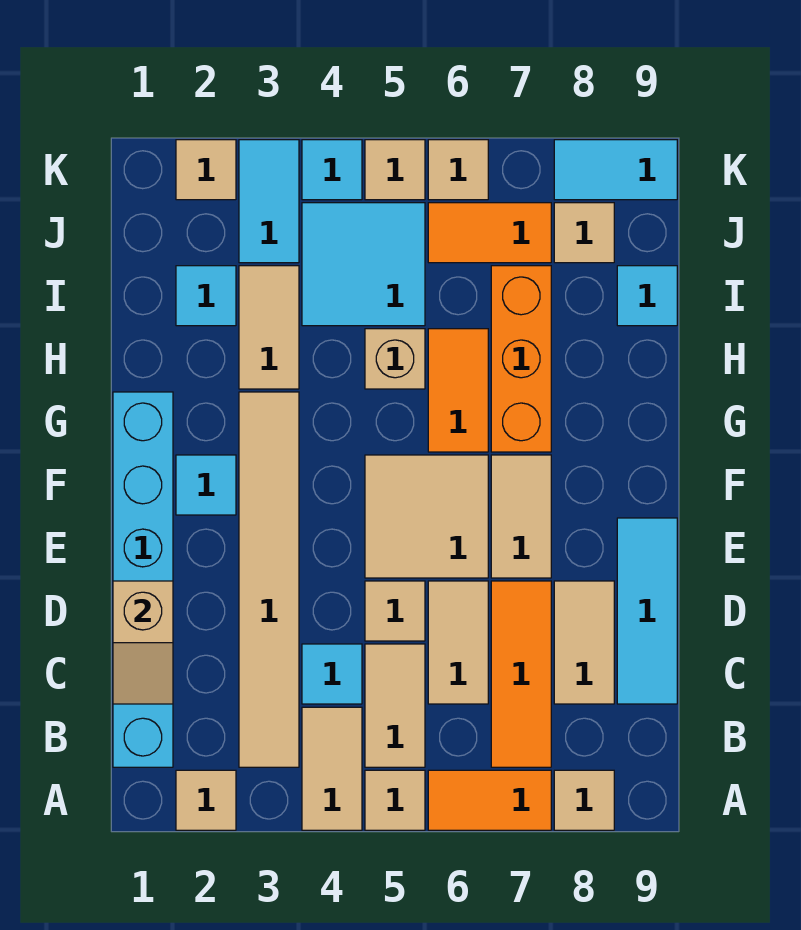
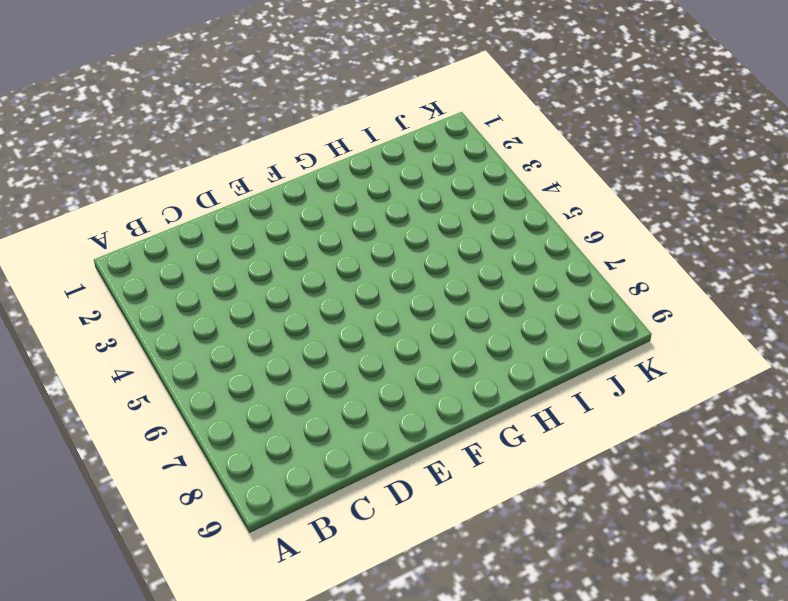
none -> tan tile A2 level 1
none -> tan tile A4:B4 level 1
none -> tan tile A5 level 1
none -> orange tile A6:A7 level 1

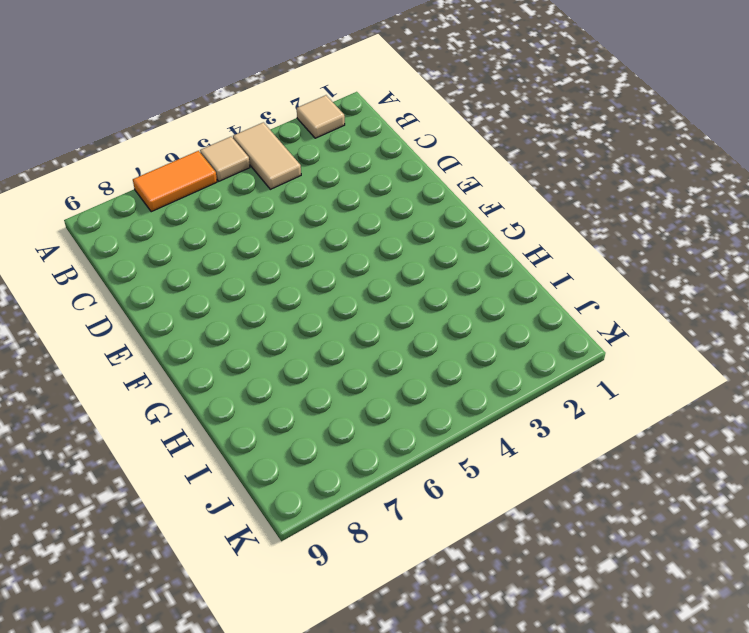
none -> tan tile A8 level 1
none -> cyan brick B1:G1 level 1
none -> tan tile B3:G3 level 1
none -> tan tile B5:C5 level 1

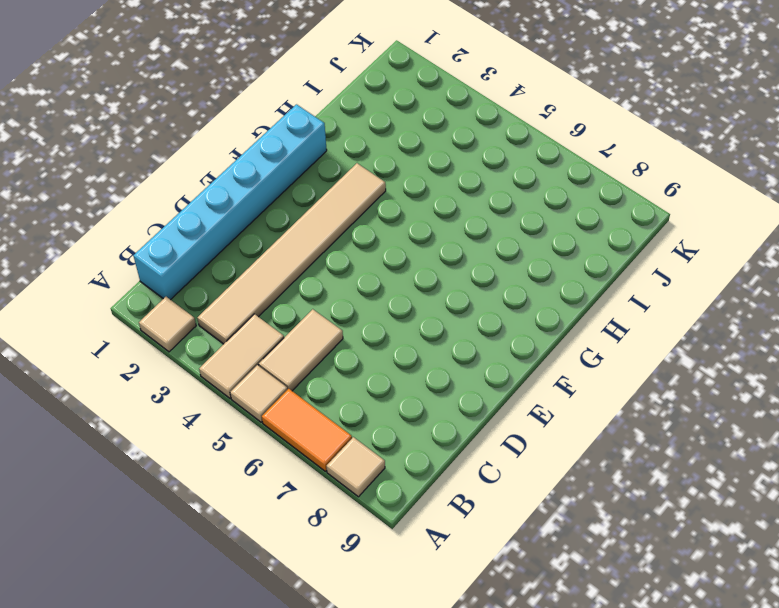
none -> orange tile B7:D7 level 1
none -> cyan tile C4 level 1
none -> tan tile C6:D6 level 1
none -> tan tile C8:D8 level 1

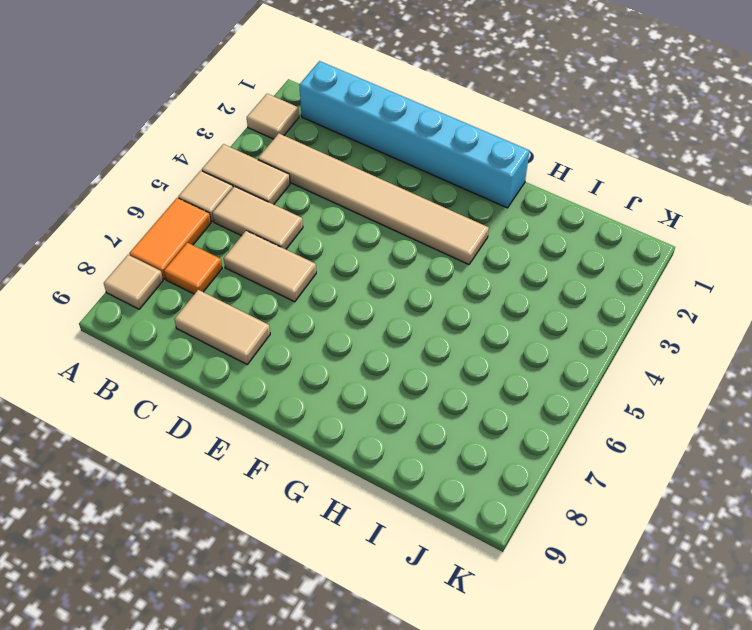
orange tile B7 level 1 -> orange tile B7:D7 level 1
none -> cyan tile C4 level 1
none -> cyan tile C9:E9 level 1
none -> tan tile D5 level 1
none -> tan tile E5:F6 level 1

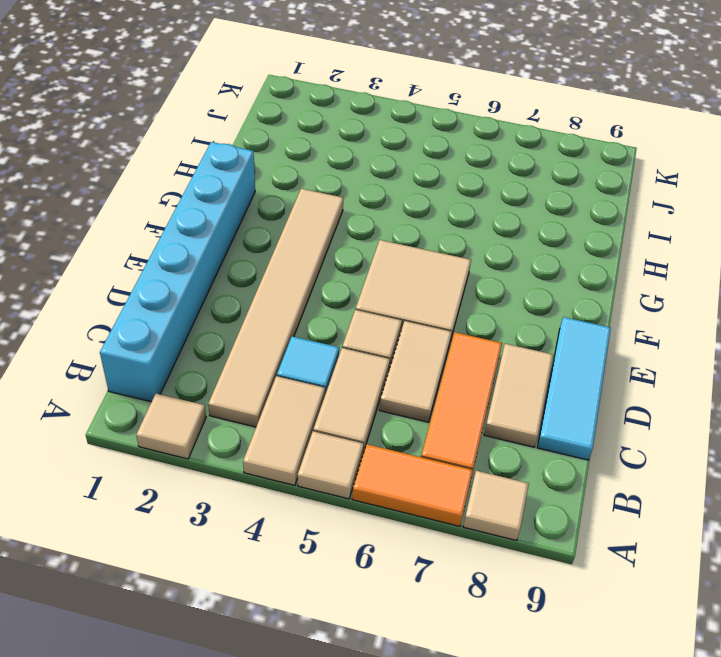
none -> tan tile E7:F7 level 1
none -> cyan tile F2 level 1
none -> orange tile G6:H6 level 1
none -> orange brick G7:I7 level 1

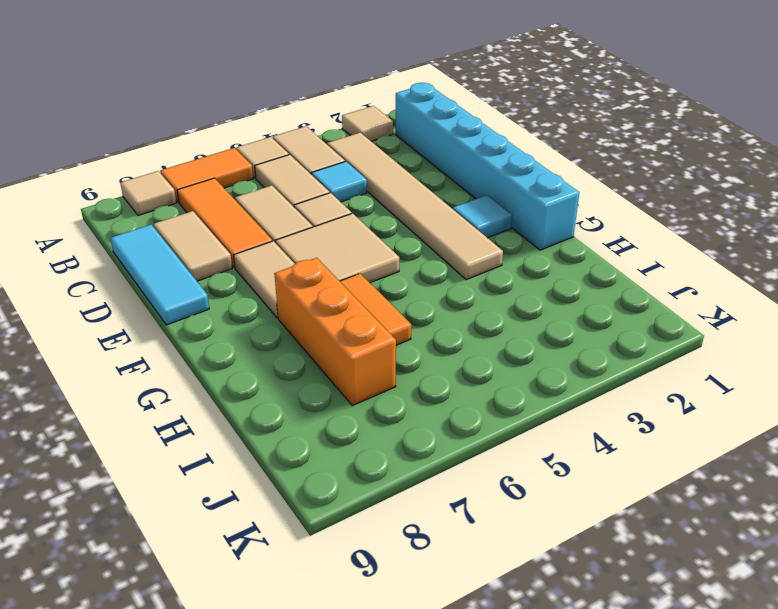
none -> tan tile H3:I3 level 1
none -> tan brick H5 level 1
none -> cyan tile I2 level 1
none -> cyan tile I4:J5 level 1

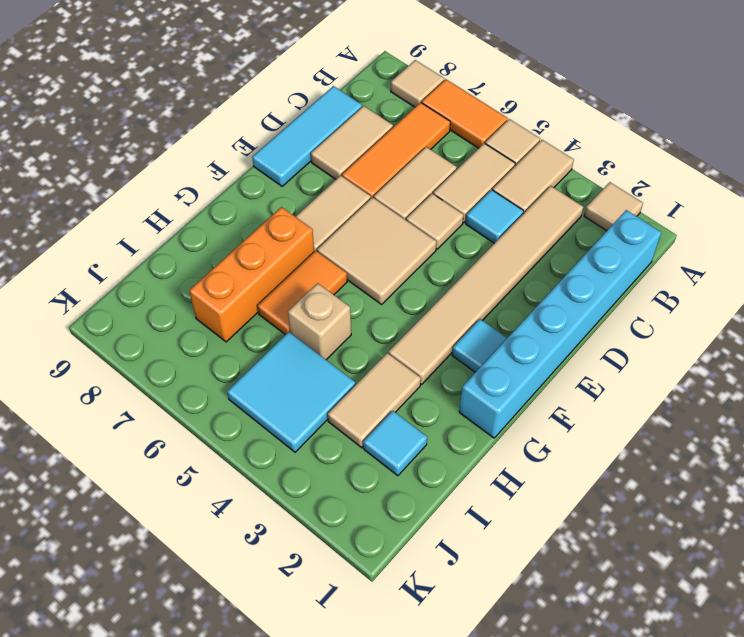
none -> cyan tile I9 level 1
none -> cyan tile J3:K3 level 1
none -> orange tile J6:J7 level 1
none -> tan tile J8 level 1

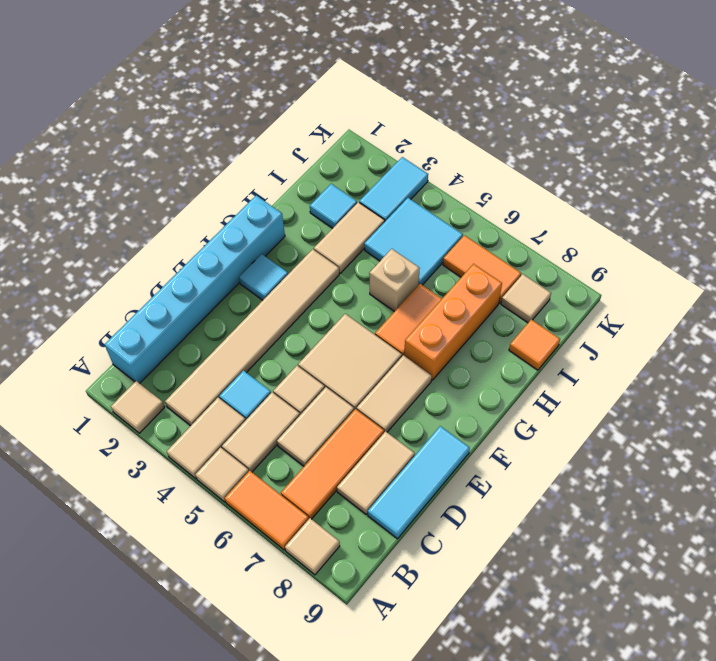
orange tile I9 level 1 -> cyan tile I9 level 1
none -> tan tile K2 level 1
none -> cyan tile K4 level 1
none -> tan tile K5 level 1
none -> tan tile K6 level 1

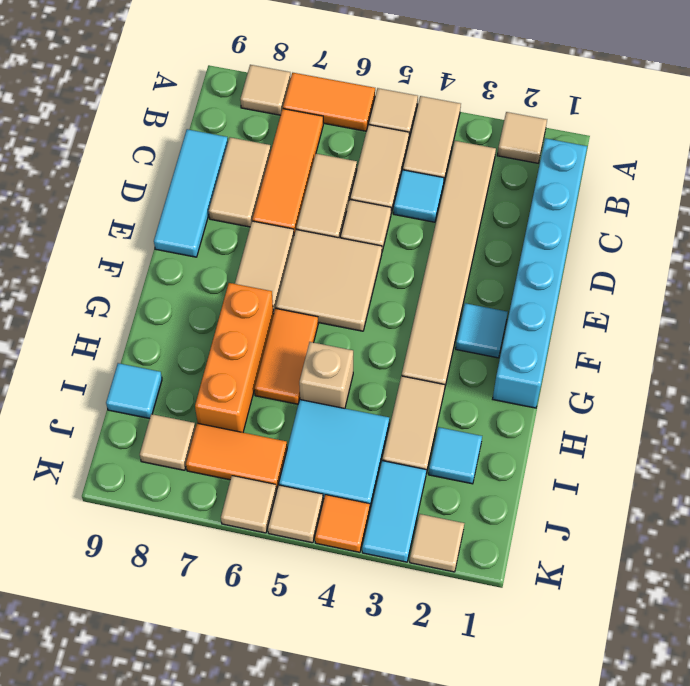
orange tile K4 level 1 -> cyan tile K4 level 1
none -> cyan tile K8:K9 level 1
none -> tan slope C1:D1 level 2 top D

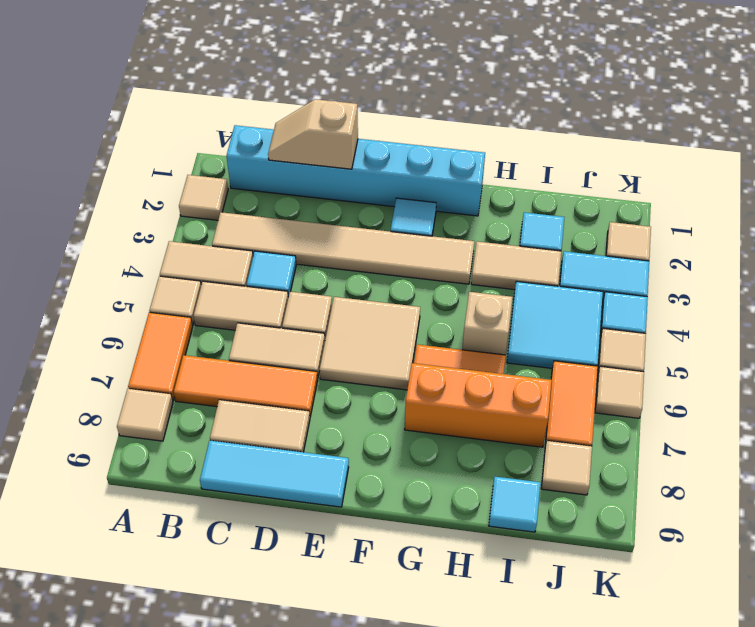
none -> tan tile E7:F7 level 1
none -> cyan tile K8:K9 level 1

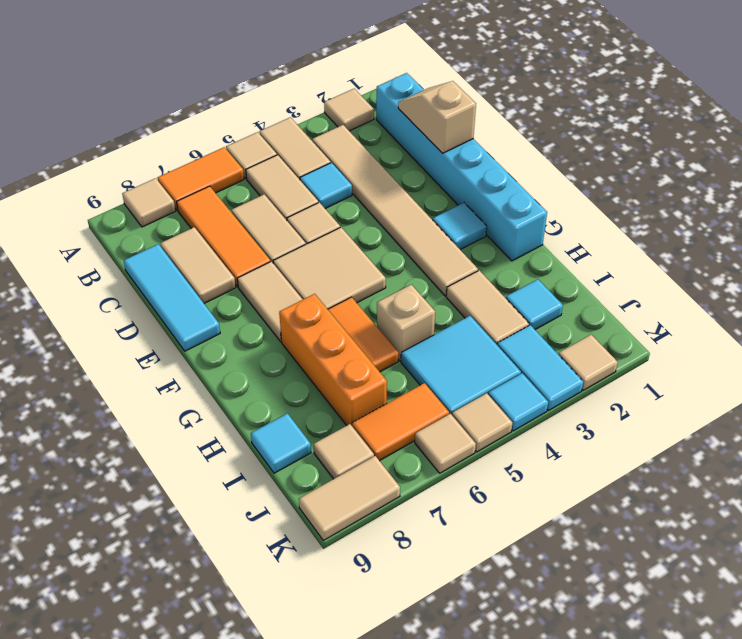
tan tile K8:K9 level 1 -> cyan tile K8:K9 level 1

